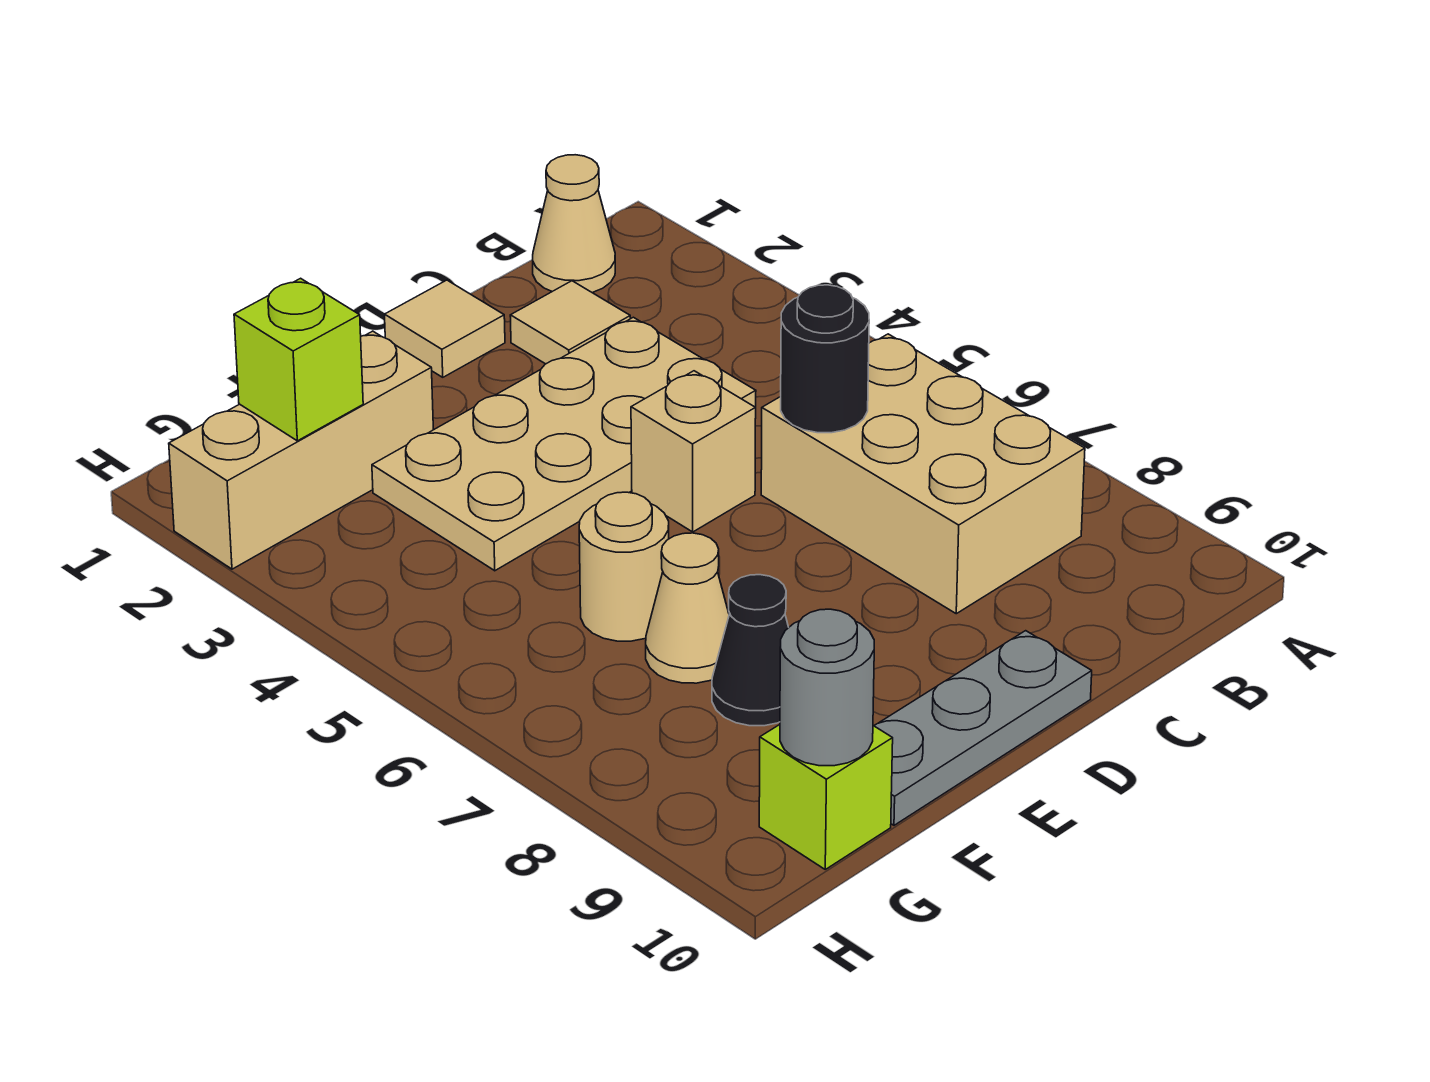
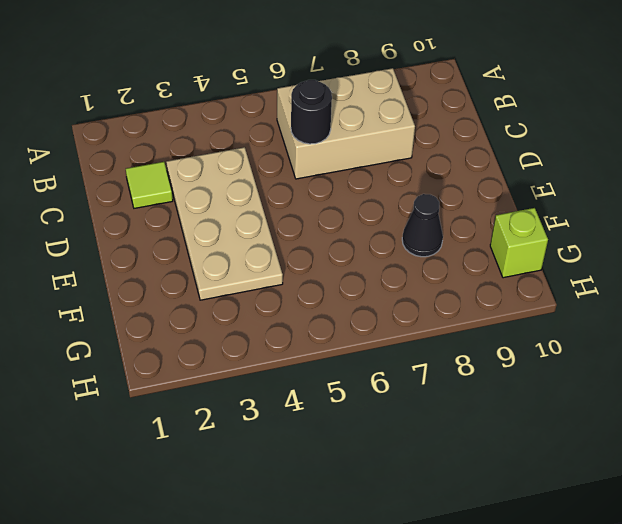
lime tile C2 level 1 -> tan tile C2 level 1
none -> tan cone B1 level 1
none -> tan tile D1 level 1
none -> tan brick D5 level 1

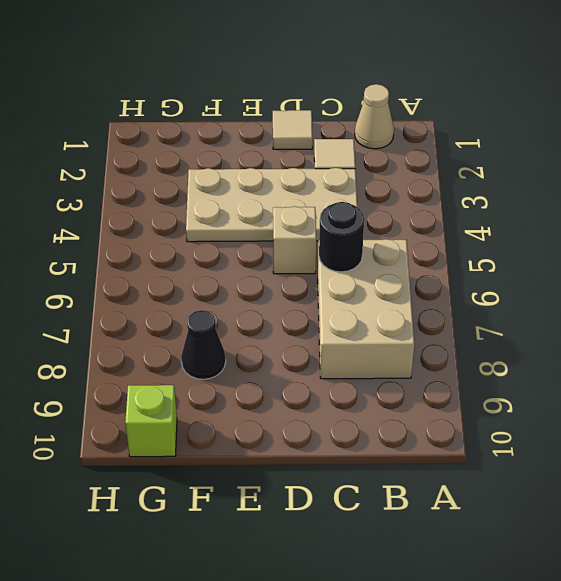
none -> grey plate D10:F10 level 1
none -> tan brick F2:H2 level 1
none -> tan round brick F6 level 1

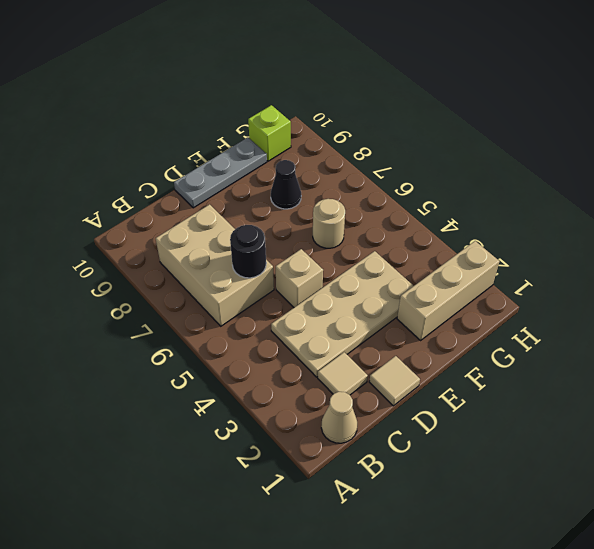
none -> tan cone F7 level 1
none -> lime brick G2 level 2
none -> grey round brick G10 level 2

